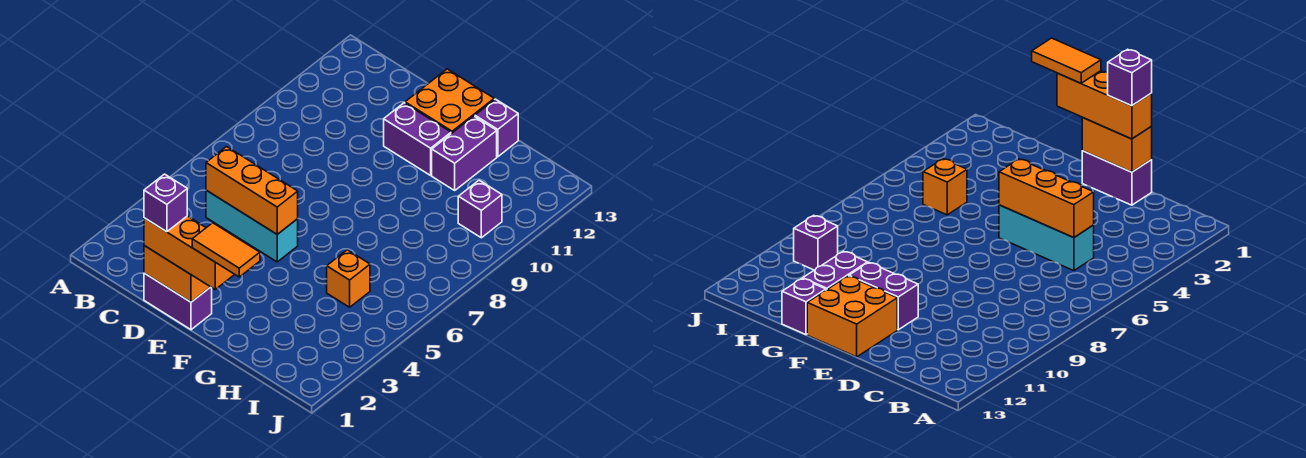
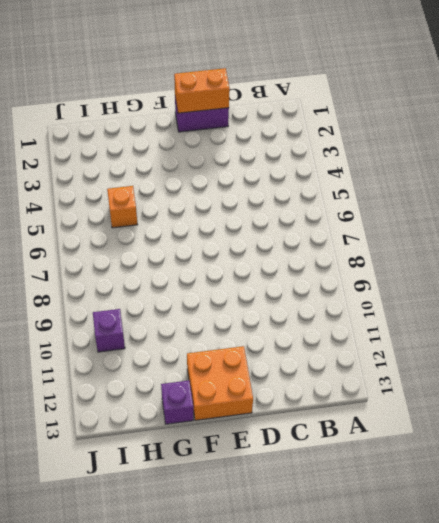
none -> cyan brick C5:E5 level 1
none -> purple brick E11:F11 level 1
none -> purple brick G11:G12 level 1

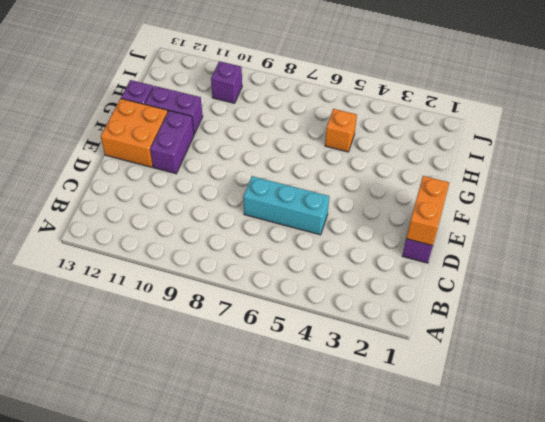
cyan brick D5:D7 level 1 -> cyan brick C5:E5 level 1
none -> orange brick C5:E5 level 2
none -> orange brick D1:F1 level 3
none -> purple brick D1 level 4

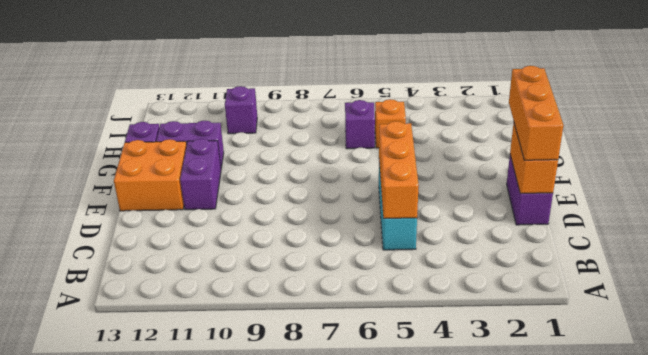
purple brick H6 level 1 -> purple brick D1 level 4
none -> orange tile F1:G1 level 4

